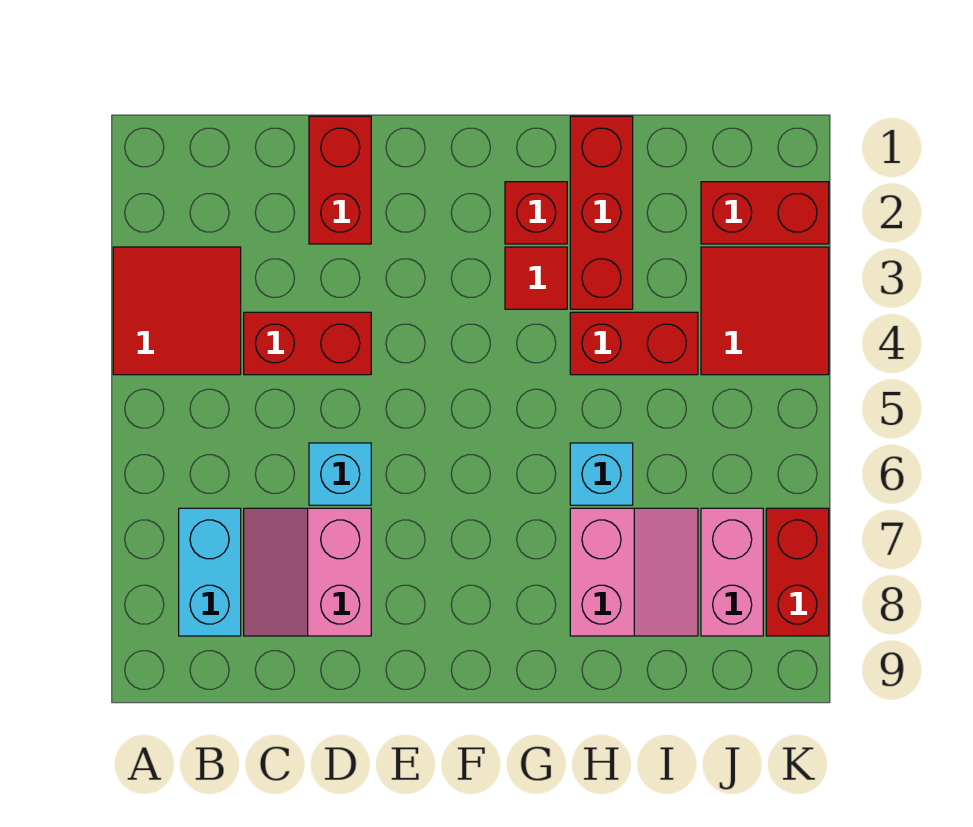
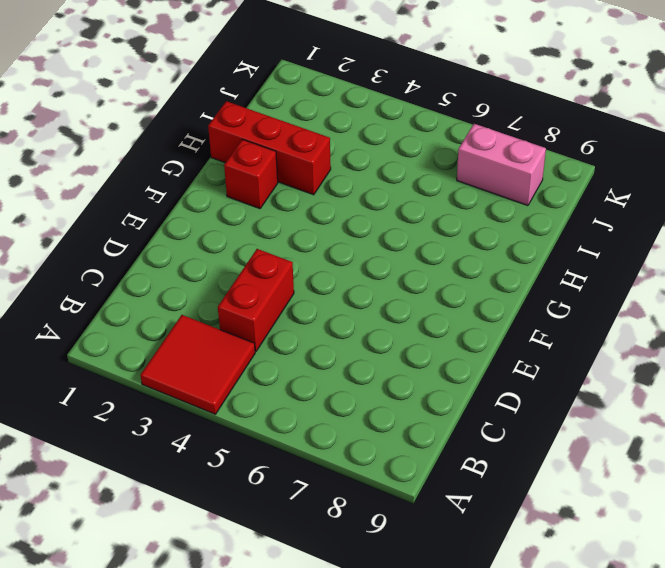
none -> cyan brick B7:B8 level 1
none -> pink slope C7:D8 level 1 top D
none -> red brick D1:D2 level 1

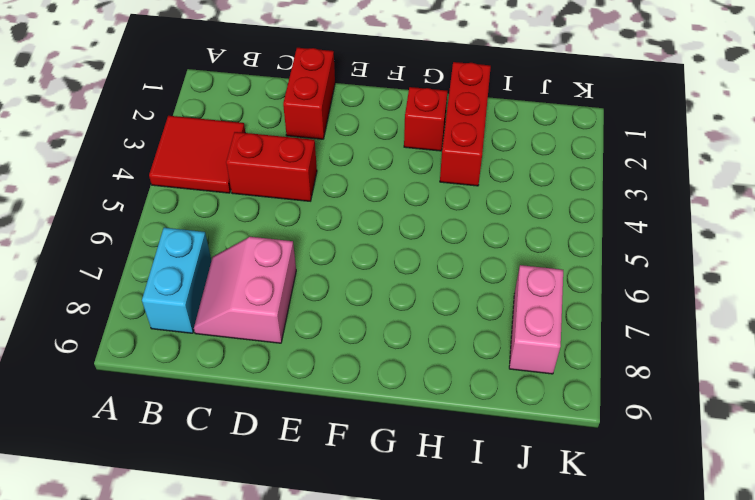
none -> cyan brick D6 level 1
none -> red tile G3 level 1
none -> red brick H4:I4 level 1

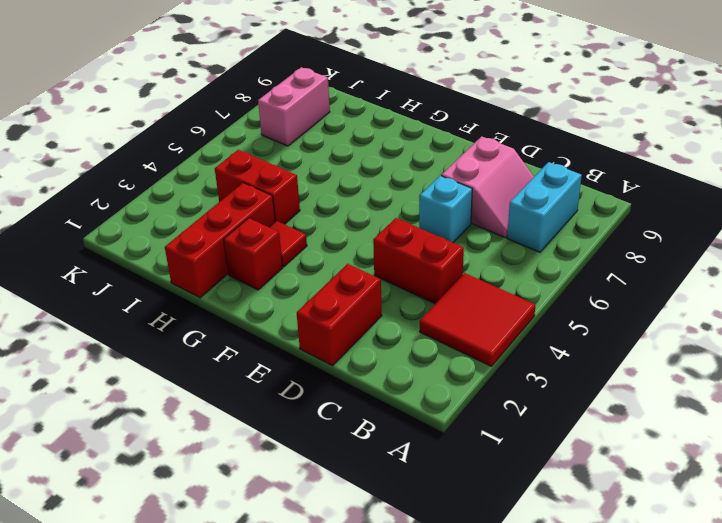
none -> cyan brick H6 level 1
none -> pink slope H7:I8 level 1 top H
none -> red brick J2:K2 level 1

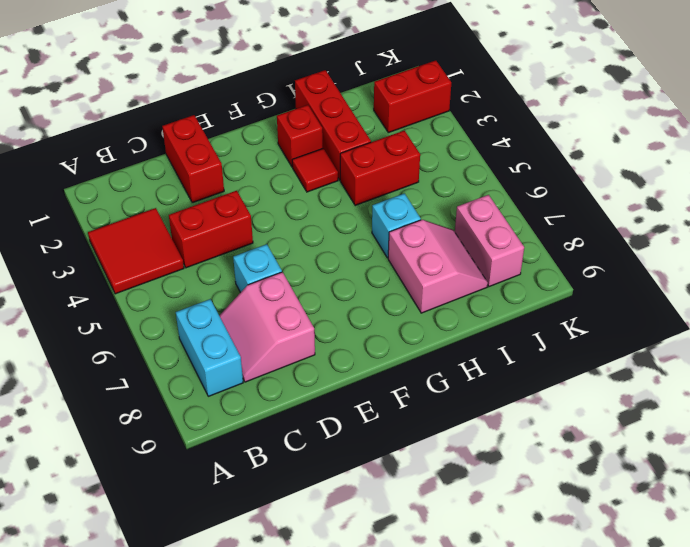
none -> red tile J3:K4 level 1
none -> red brick K7:K8 level 1

